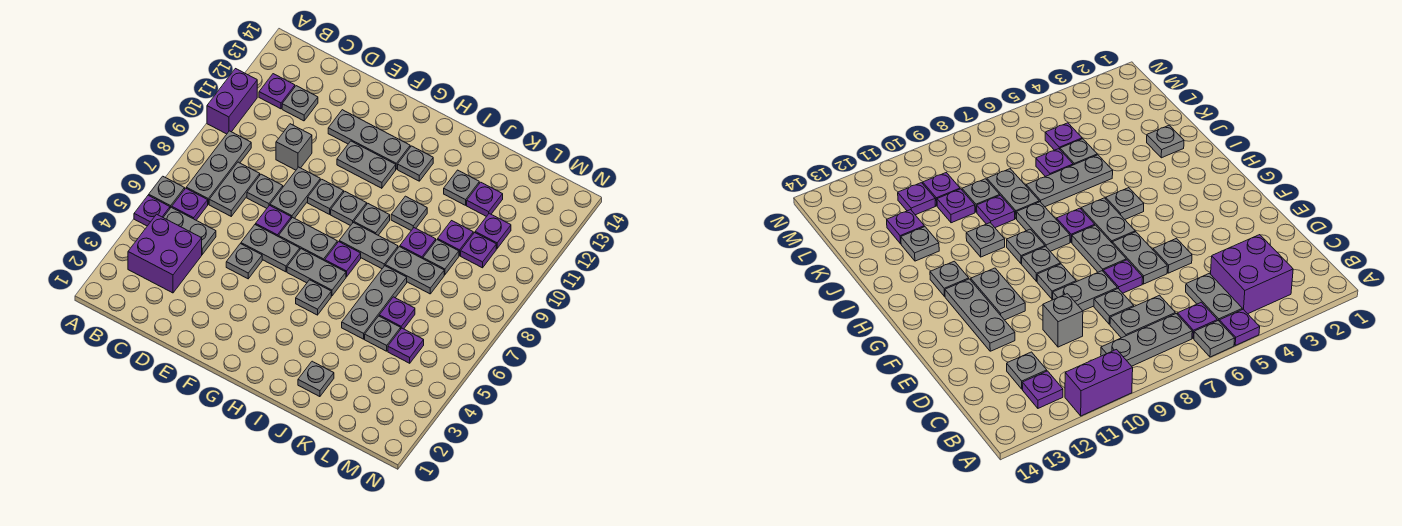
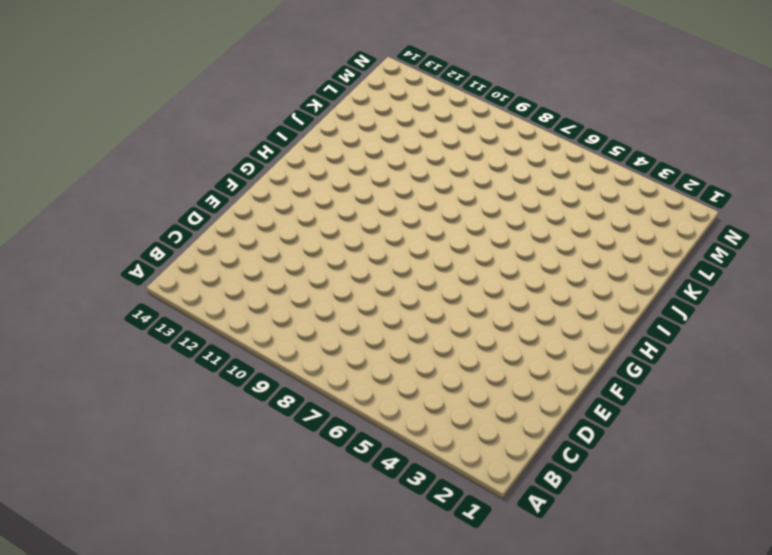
none -> purple plate A5 level 1
none -> grey plate A6 level 1
none -> purple brick A10:A11 level 1
none -> purple brick B3:C4 level 1

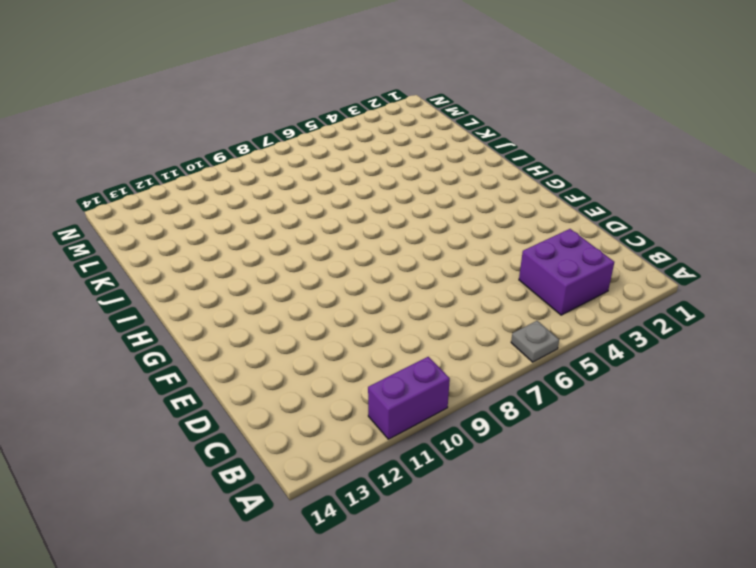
none -> purple plate A5 level 1
none -> grey plate B5:C5 level 1
none -> purple plate B6 level 1
none -> grey plate B7:B9 level 1

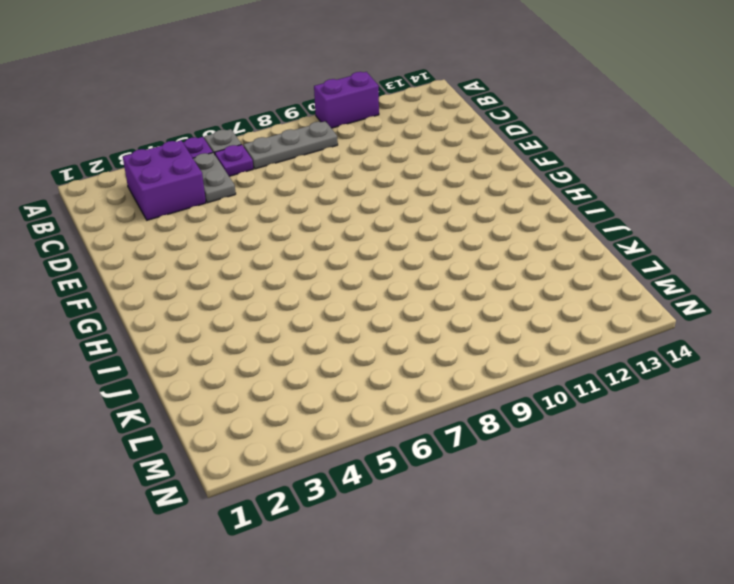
none -> purple plate B12 level 1
none -> grey plate C7:C8 level 1
none -> grey plate C12 level 1
none -> grey plate D8 level 1

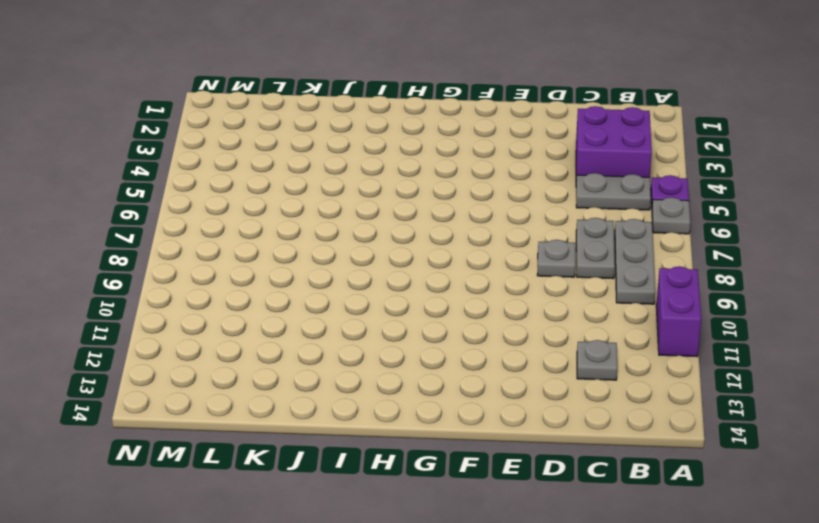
none -> purple plate B6 level 1
none -> purple plate B12 level 1
none -> grey brick D10 level 1
none -> grey plate E5 level 1

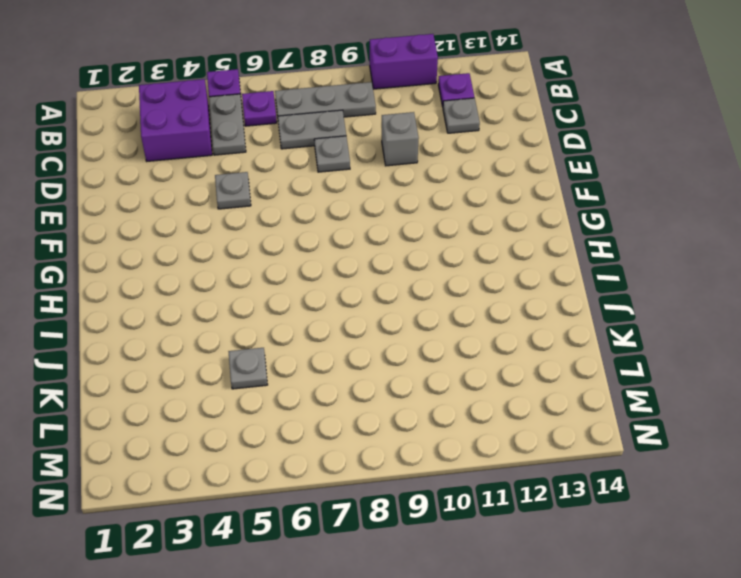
none -> grey plate A6 level 1
none -> grey plate E6:F6 level 1
none -> purple plate E7 level 1
none -> grey plate E8:E9 level 1

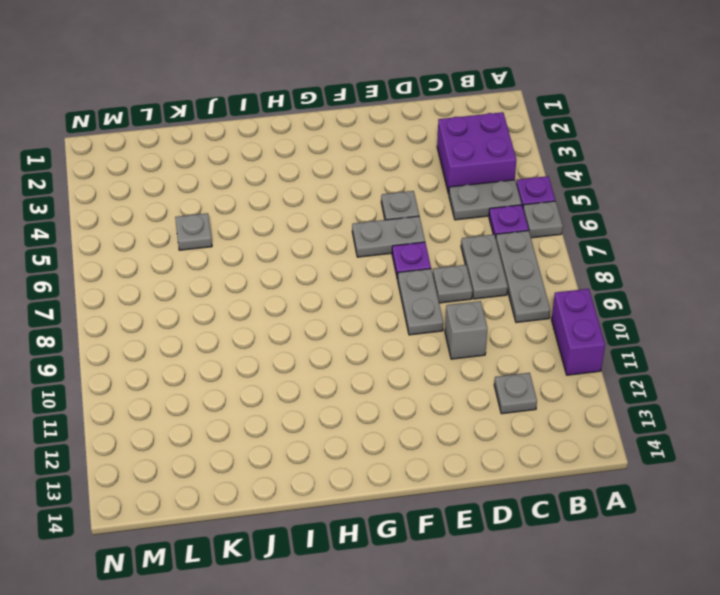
none -> purple plate B12 level 1
none -> grey plate E12:G12 level 1
none -> grey plate F7:G7 level 1
none -> grey plate F9 level 1

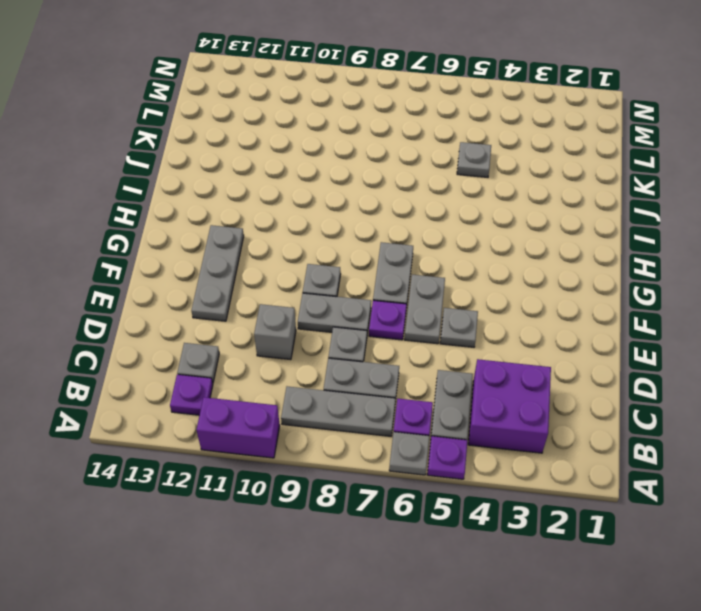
none -> grey plate F11:G11 level 1
none -> grey plate G6:H6 level 1
none -> grey plate G9 level 1
none -> grey plate H5 level 1

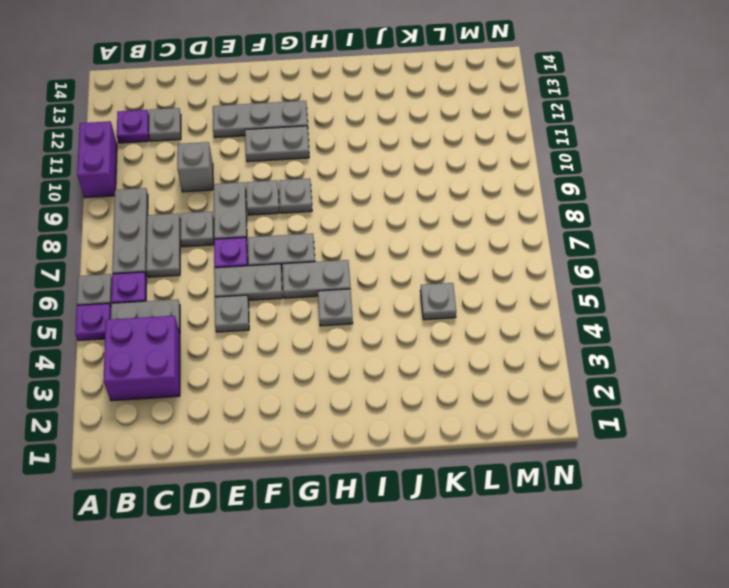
none -> purple plate H7 level 1
none -> grey plate H8:I8 level 1
none -> grey plate H9 level 1
none -> grey plate H12 level 1

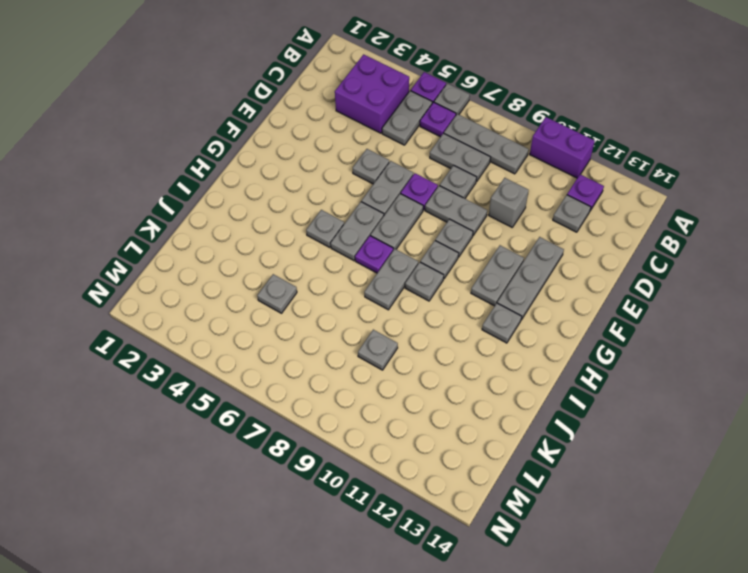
none -> grey plate I10 level 1
none -> grey plate J2 level 1
none -> grey plate J5:J7 level 1
none -> grey plate J8:K8 level 1

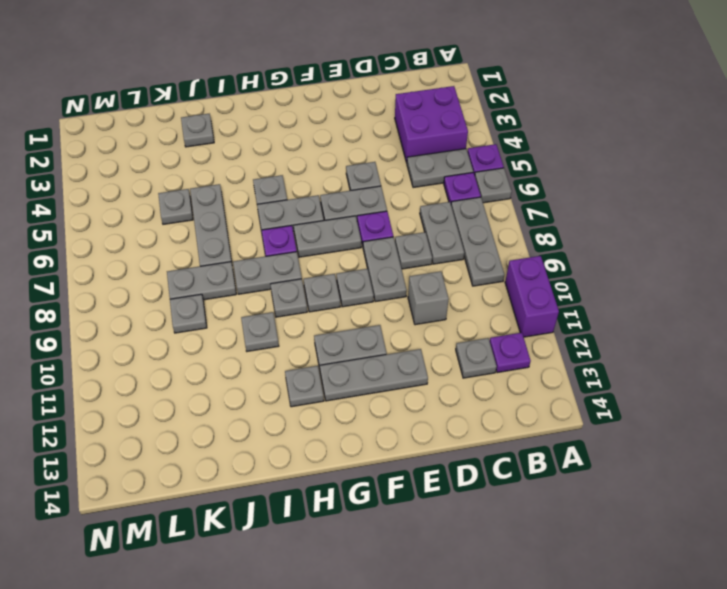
none -> purple plate J9 level 1
none -> grey plate J12 level 1
none -> purple plate K6 level 1
none -> purple plate K10 level 1

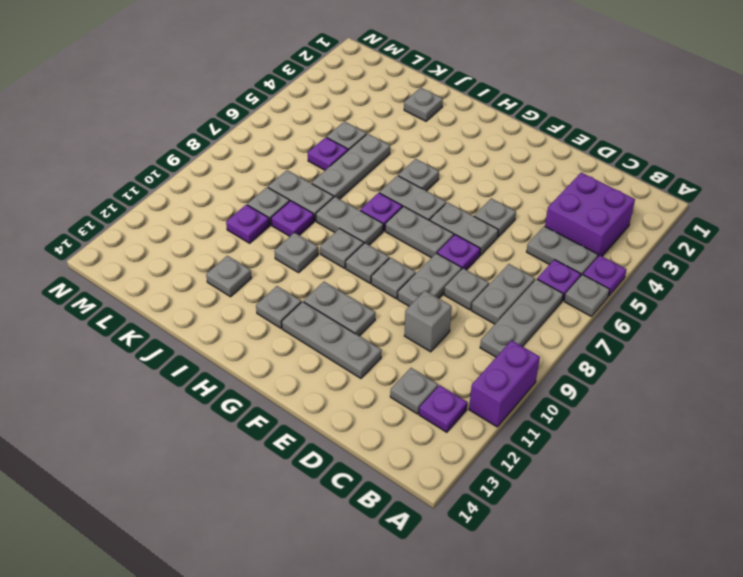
none -> purple plate K12 level 1
none -> purple plate L5 level 1
none -> purple plate L10 level 1
none -> purple plate L11 level 1

